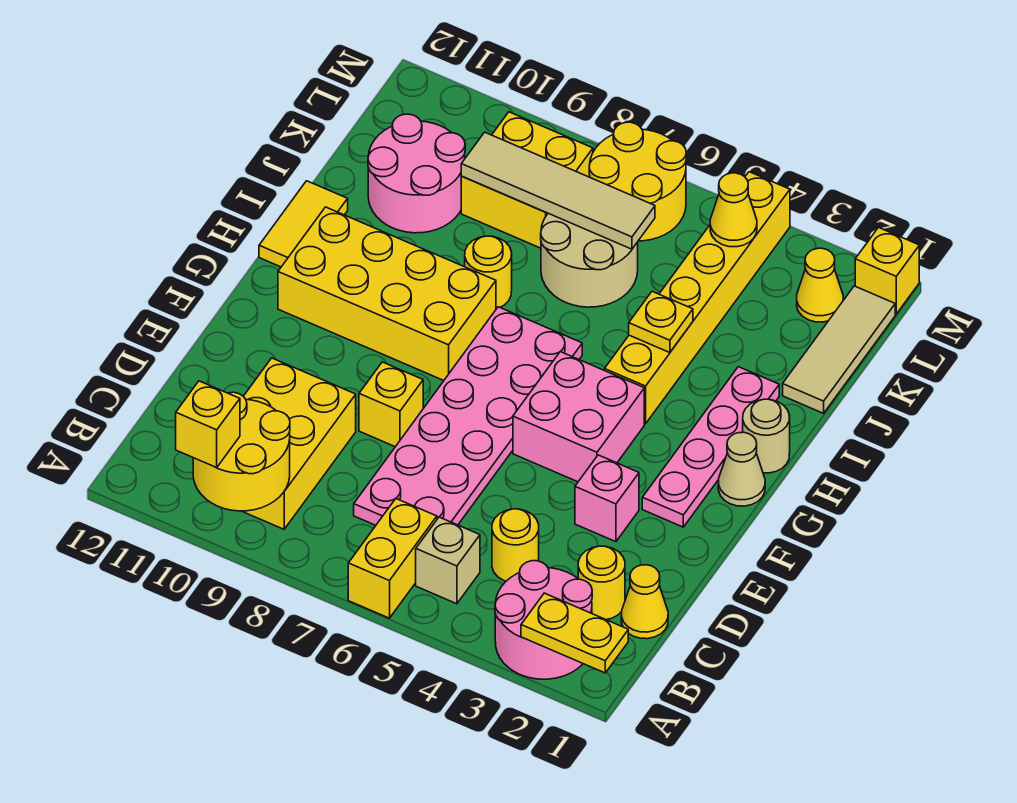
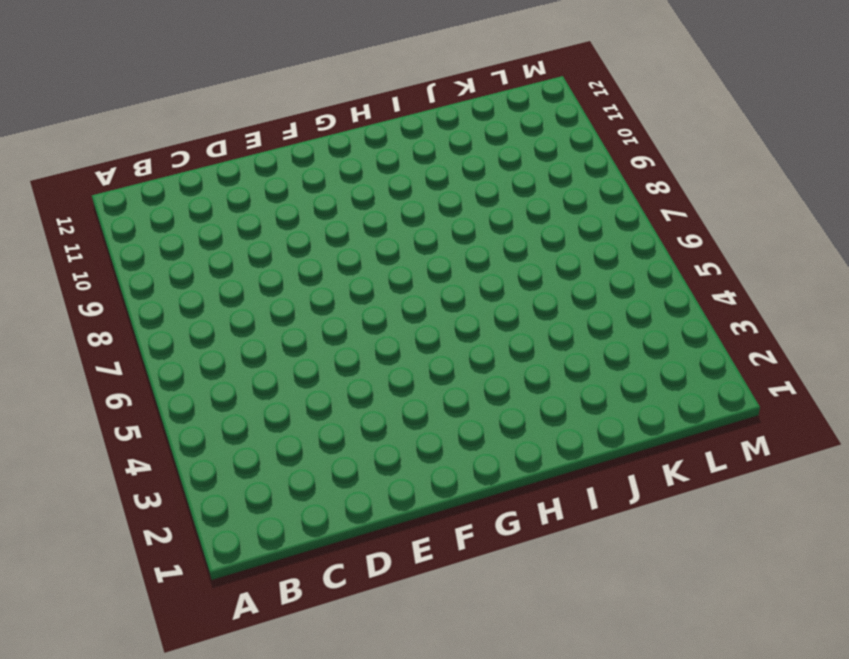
none -> pink round brick A2:B3 level 1
none -> yellow brick A6:B6 level 1
none -> tan brick B5 level 1
none -> yellow brick B9:D10 level 1

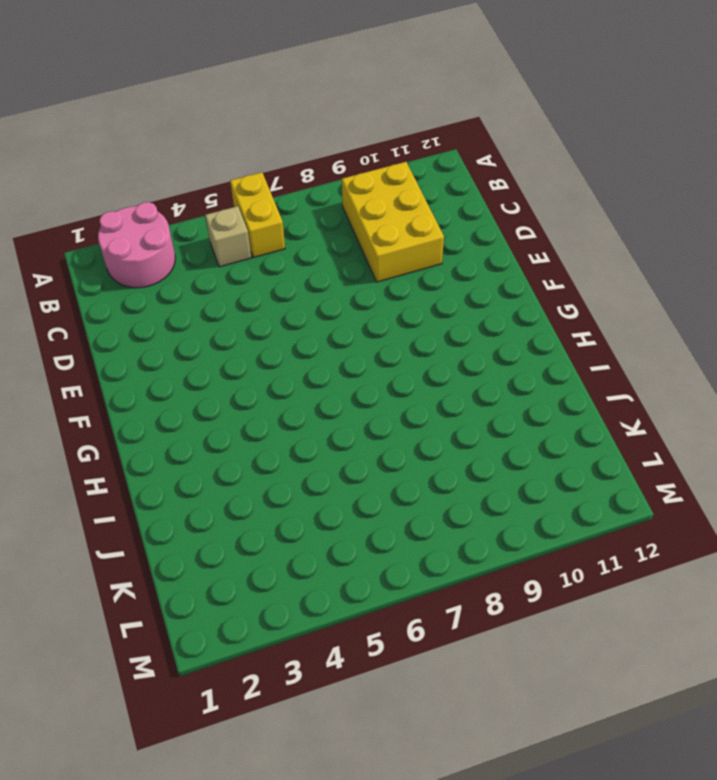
none -> yellow cone C1 level 1
none -> yellow round brick C2 level 1
none -> yellow round brick C4 level 1
none -> pink plate C6:H7 level 1

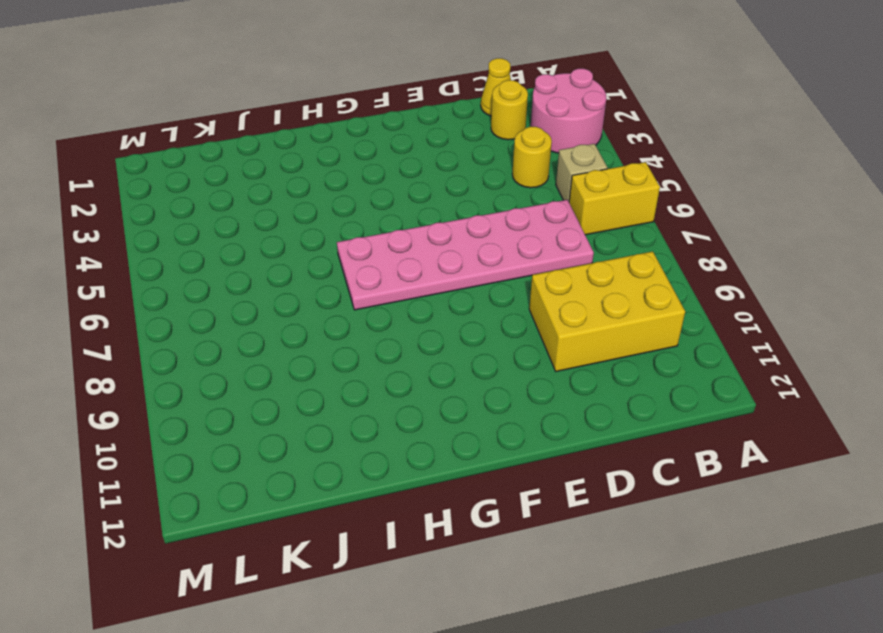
none -> pink brick E3 level 1
none -> yellow brick E8 level 1
none -> pink plate F2:I2 level 1
none -> pink brick F4:G5 level 1

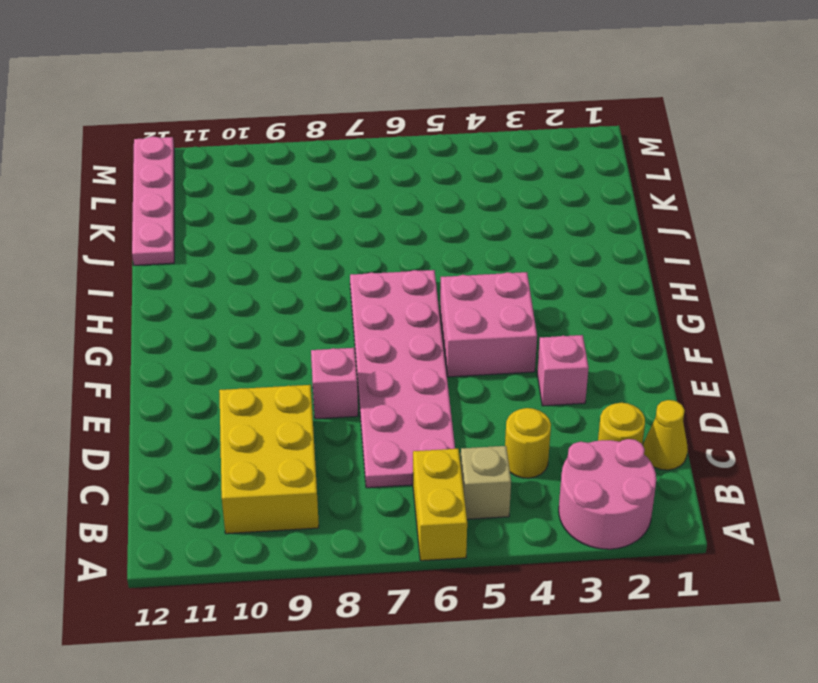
pink brick E8 level 1 -> yellow brick E8 level 1
pink plate J12:M12 level 1 -> pink plate F2:I2 level 1
none -> tan cone G1 level 1
none -> yellow brick G8:H11 level 1
none -> tan round brick H1 level 1
none -> yellow brick H4:M4 level 1

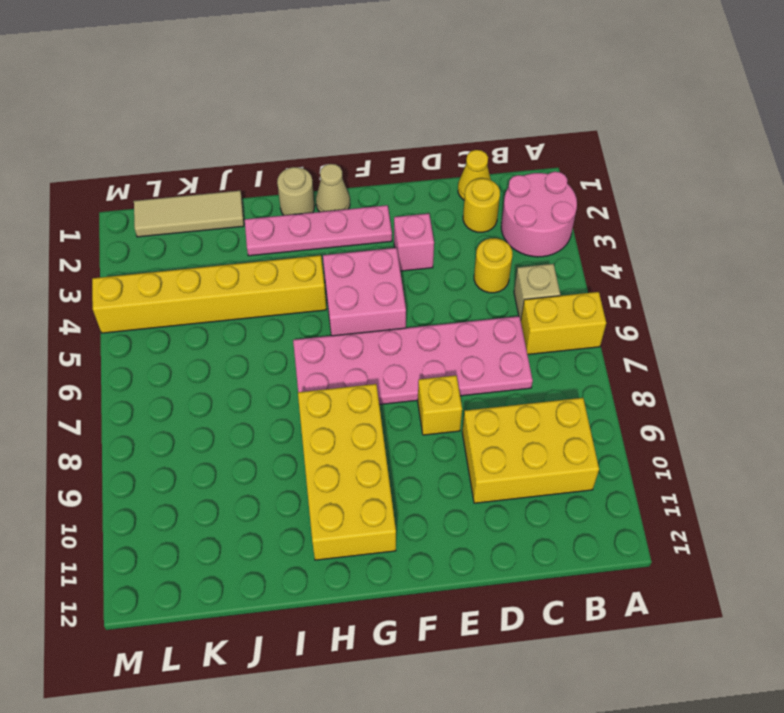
none -> yellow tile H12:I12 level 1
none -> yellow round brick I8 level 1
none -> tan round brick J6:K7 level 1
none -> pink round brick J10:K11 level 1

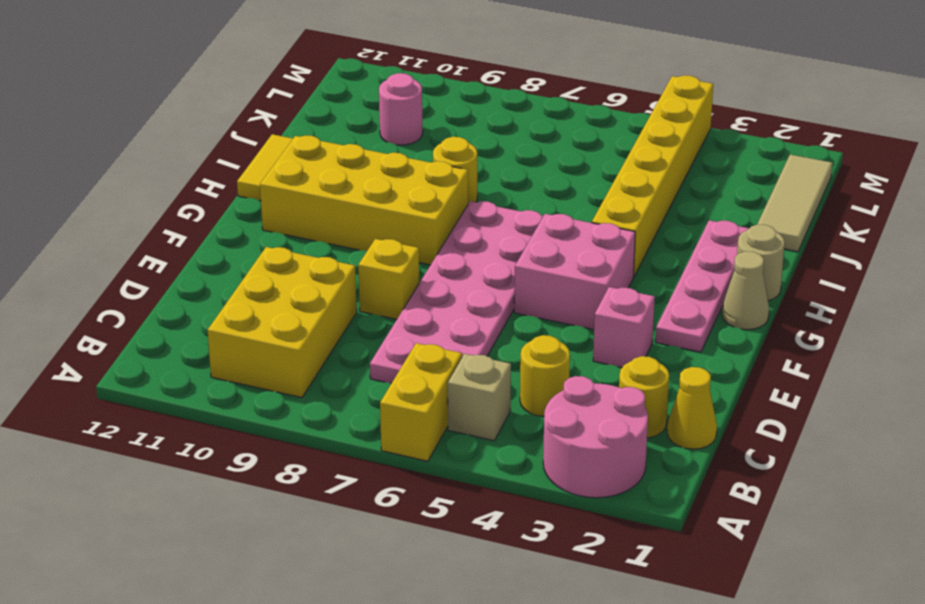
pink round brick K10 level 1 -> pink round brick J10:K11 level 1
none -> tan round brick J6:K7 level 1
none -> yellow brick K8:L9 level 1
none -> yellow cone L2 level 1
none -> yellow round brick L6:M7 level 1

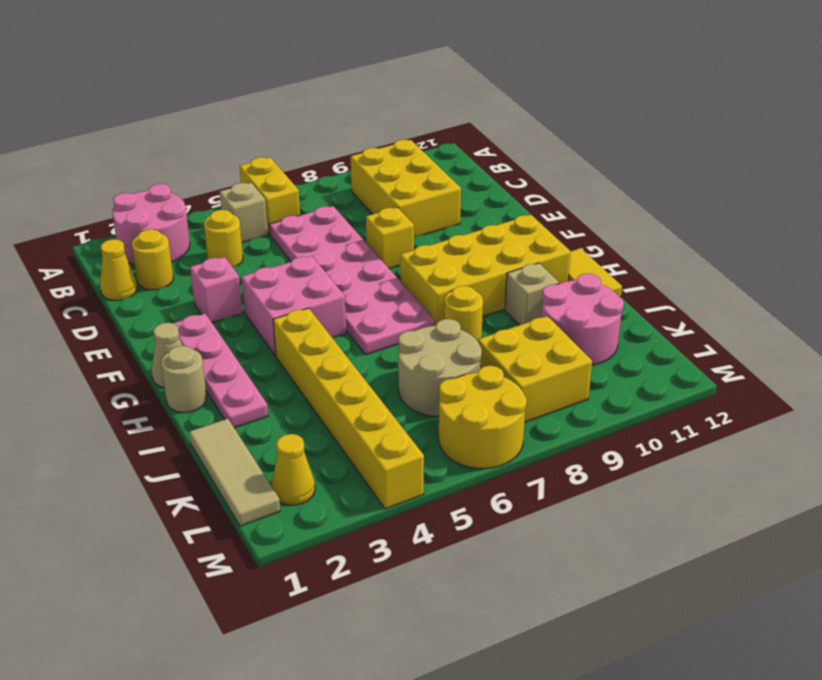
tan brick I10 level 1 -> none
none -> yellow brick M1 level 1
none -> yellow plate A1:A2 level 2
none -> yellow round brick A9:B10 level 2
none -> yellow plate I4 level 2

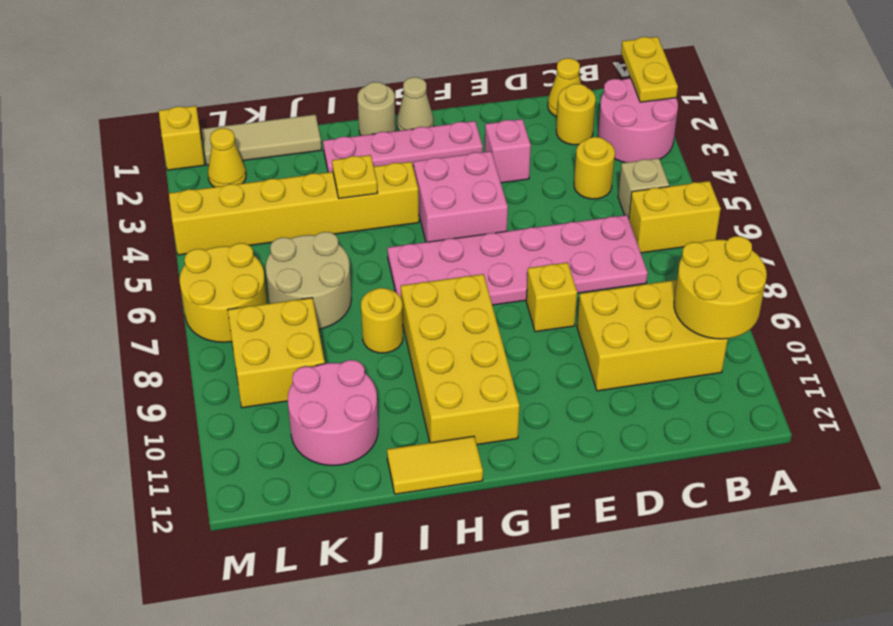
none -> tan tile K6:K9 level 2
none -> yellow cone L4 level 2
none -> yellow brick A10 level 3

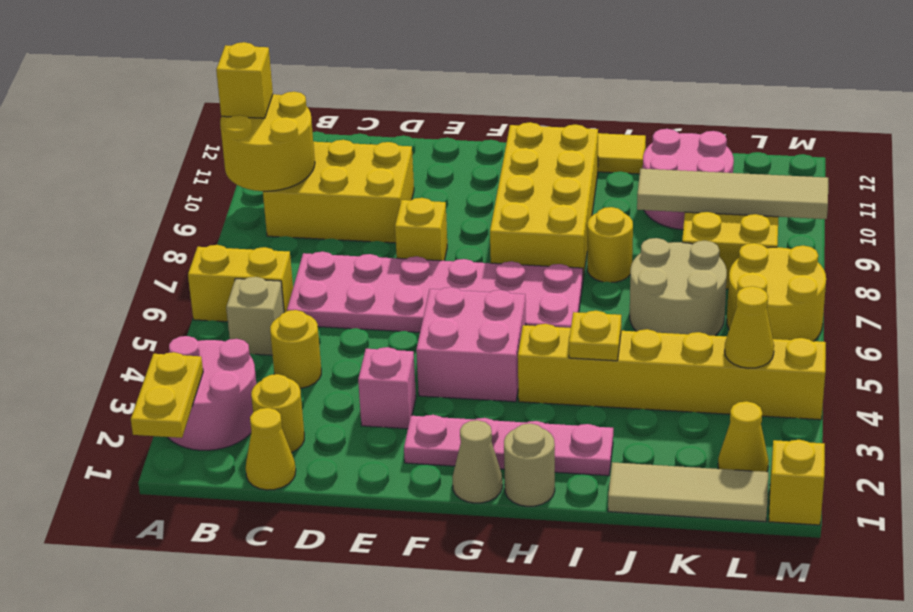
tan tile J9:M9 level 2 -> tan tile K6:K9 level 2

